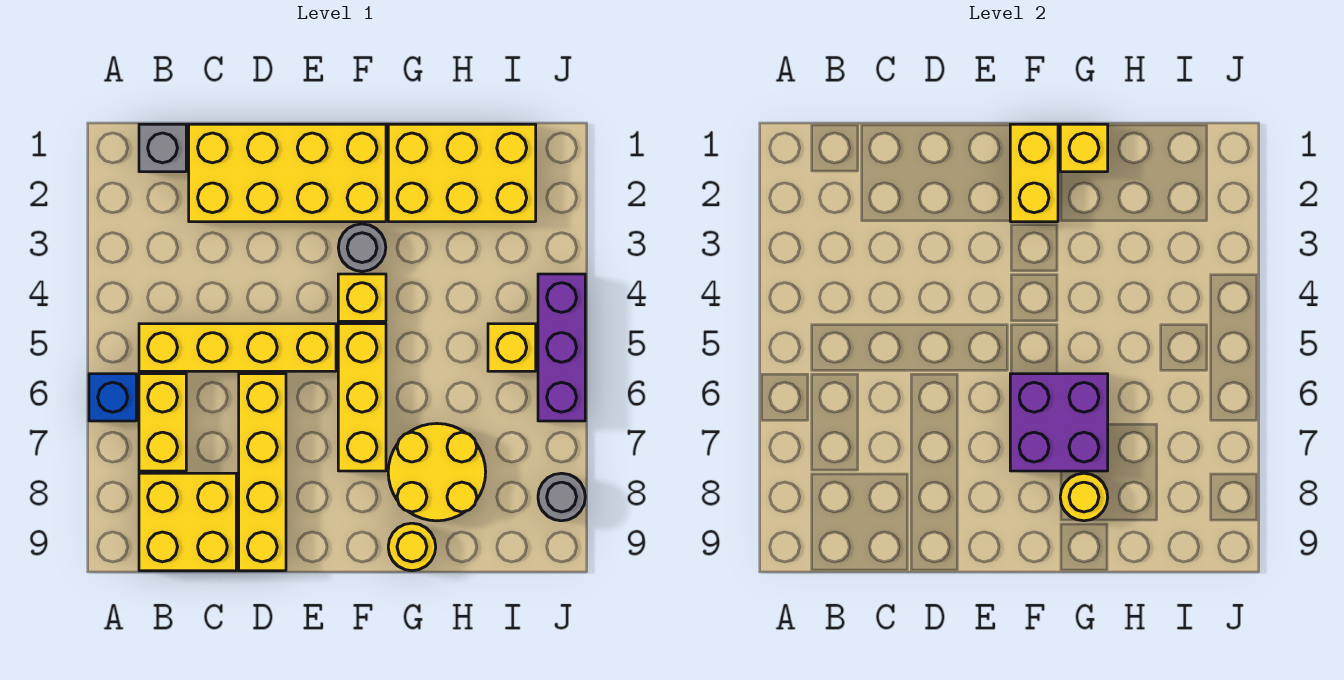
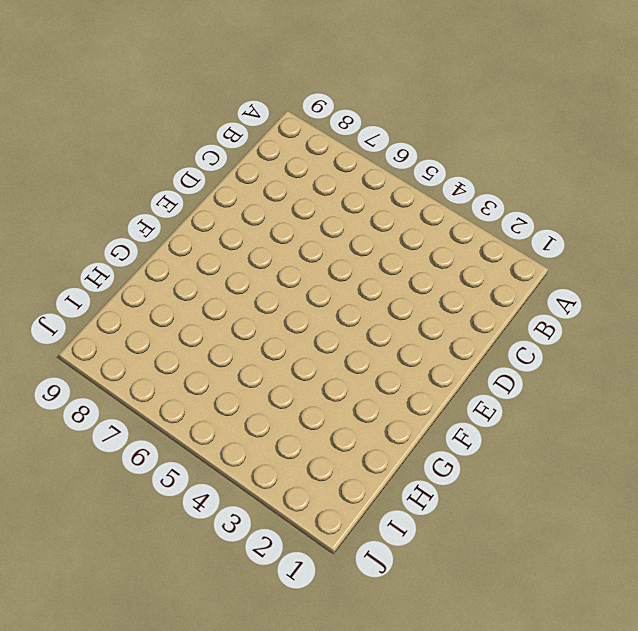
none -> blue brick A6 level 1
none -> grey brick B1 level 1
none -> yellow brick B5:E5 level 1

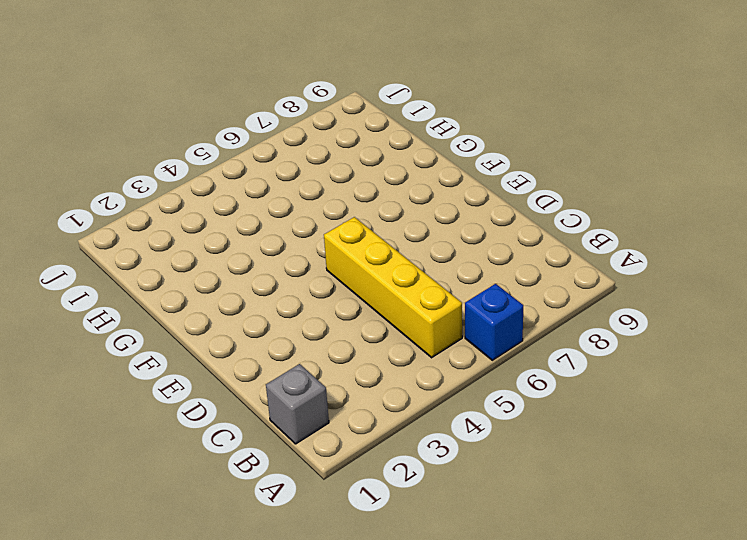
none -> yellow brick B6:B7 level 1
none -> yellow brick B8:C9 level 1
none -> yellow brick C1:F2 level 1

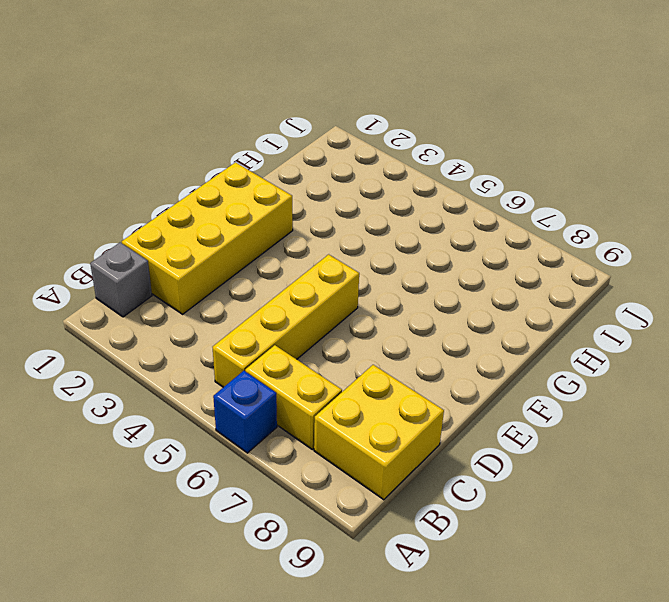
none -> yellow brick D6:D9 level 1
none -> grey round brick F3 level 1
none -> yellow brick F4 level 1

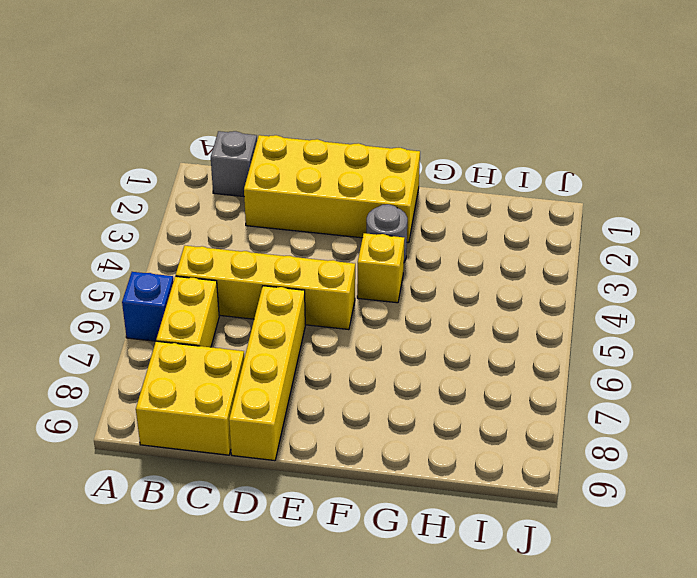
none -> yellow brick F5:F7 level 1
none -> yellow brick G1:I2 level 1
none -> yellow round brick G7:H8 level 1

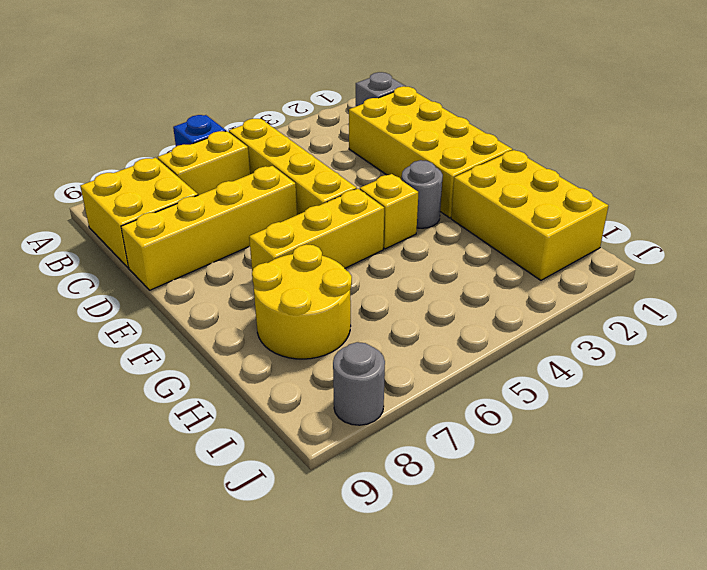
none -> yellow round brick G9 level 1
none -> yellow brick I5 level 1
none -> purple brick J4:J6 level 1

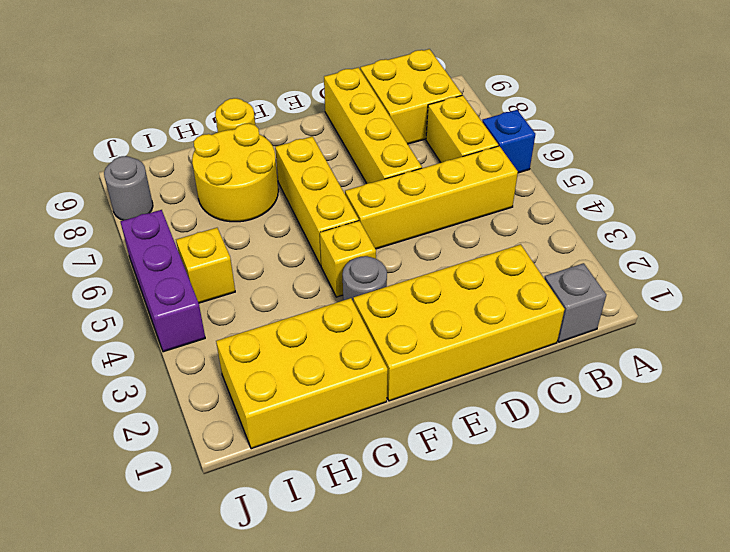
none -> yellow brick F1:F2 level 2
none -> purple brick F6:G7 level 2
none -> yellow brick G1 level 2

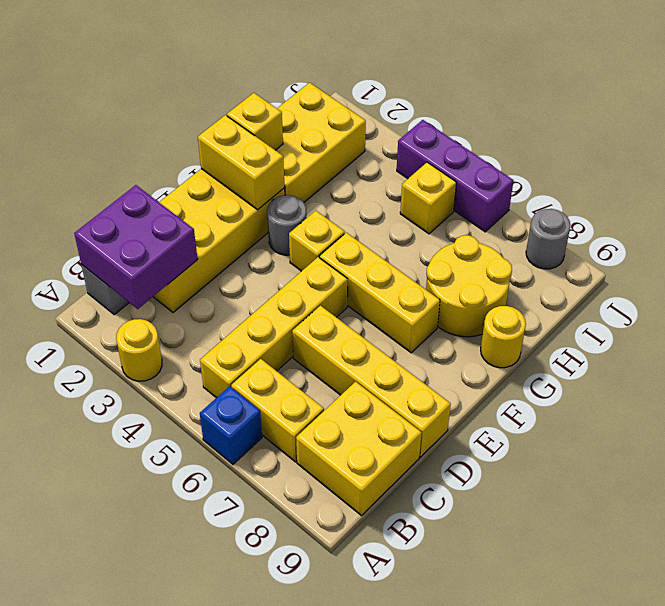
yellow round brick A3 level 1 -> yellow round brick G8 level 2
purple brick B1:C2 level 2 -> purple brick F6:G7 level 2

